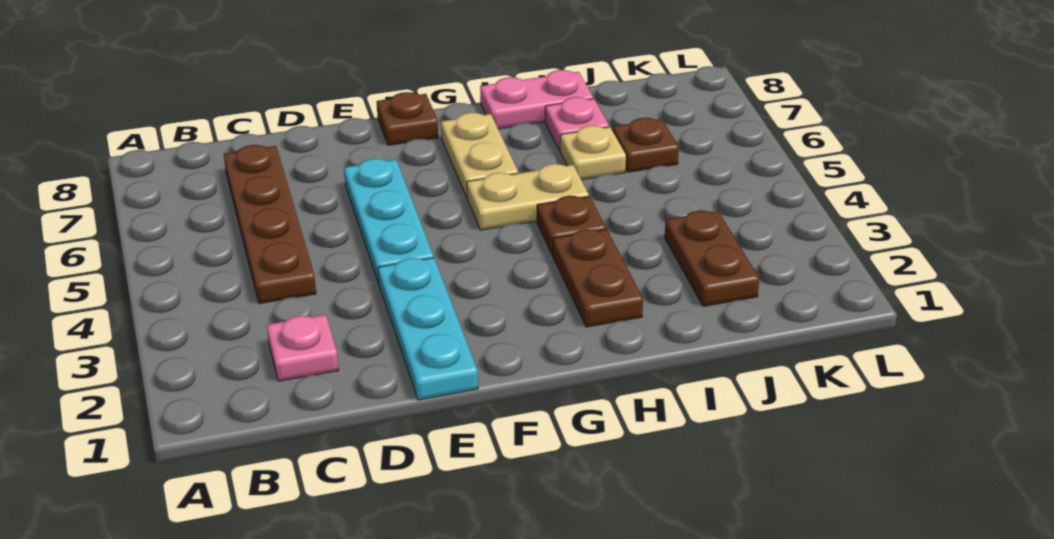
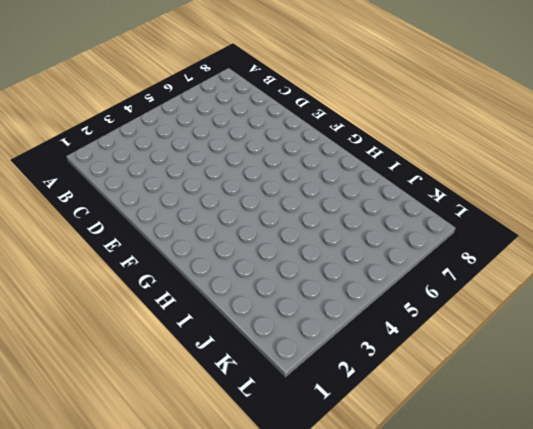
none -> pink plate C2 level 1
none -> brown plate C4:C7 level 1
none -> cyan plate E1:E3 level 1

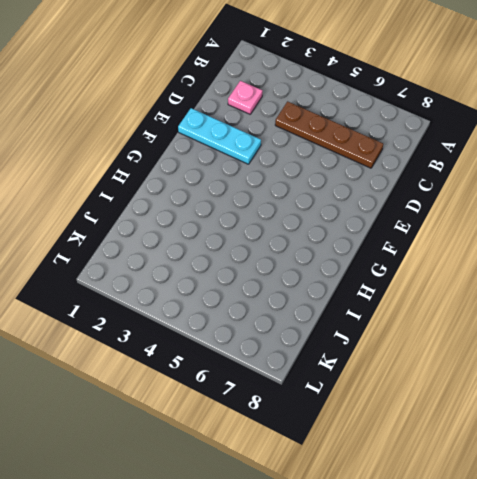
none -> cyan plate E4:E6 level 1
none -> brown plate F8 level 1
none -> tan plate G5:H5 level 1

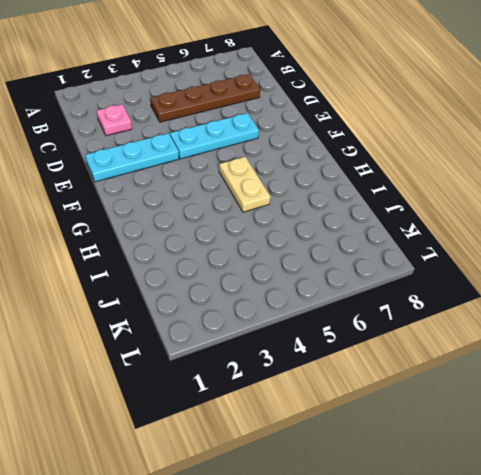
none -> brown plate F8 level 1
none -> tan plate G6:G7 level 1
none -> brown plate H2:H3 level 1

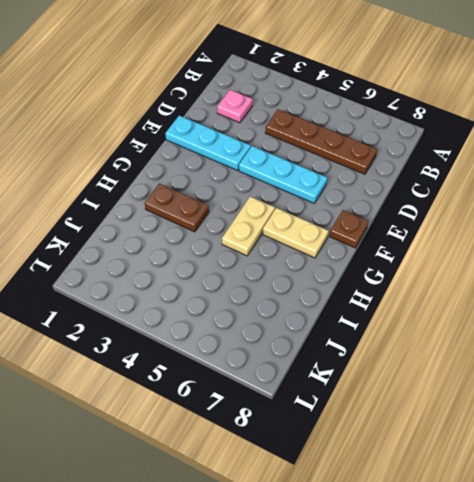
none -> brown plate H4 level 1
none -> pink plate H8:I8 level 1
none -> tan plate I6 level 1

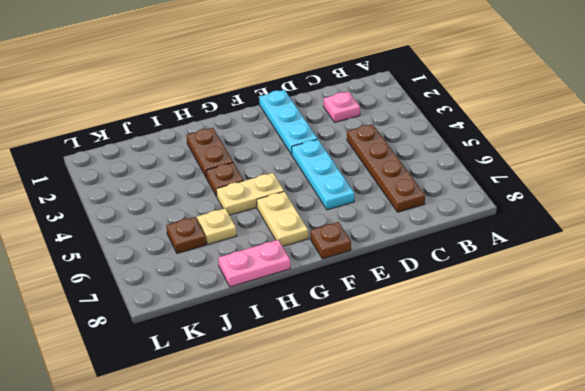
none -> pink plate I7 level 1
none -> brown plate J2:J3 level 1

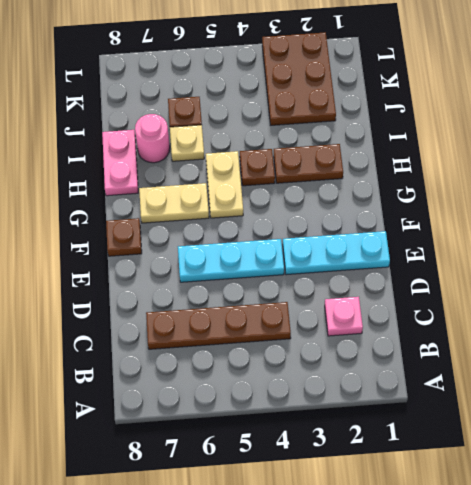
pink round brick I7 level 1 -> pink plate I7 level 1
brown plate J2:L3 level 1 -> brown plate J2:J3 level 1

